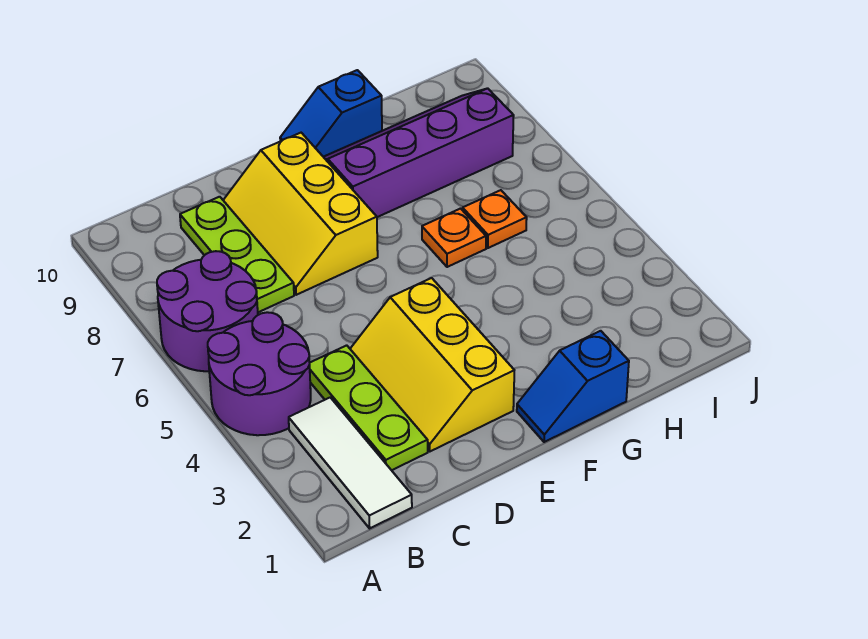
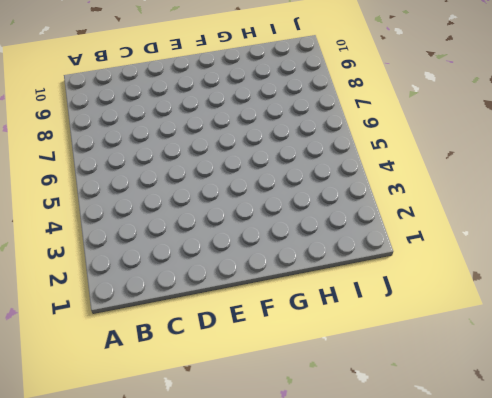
none -> purple round brick A4:B5 level 1
none -> purple round brick A6:B7 level 1
none -> white tile B1:B3 level 1

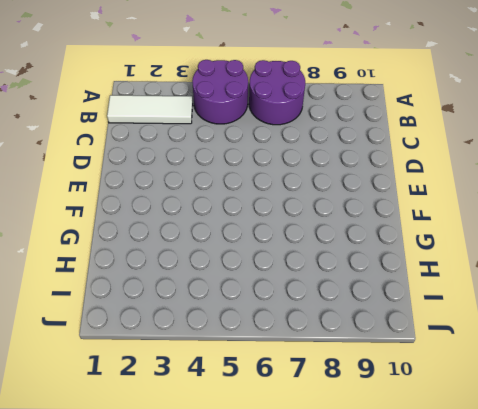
none -> lime plate C2:C4 level 1
none -> lime plate C7:C9 level 1
none -> yellow slope D2:E4 level 1 top E

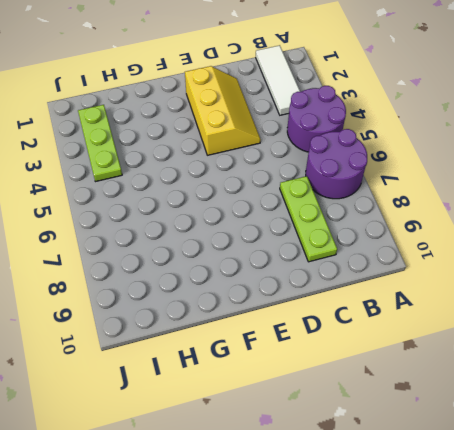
lime plate I2:I4 level 1 -> lime plate C2:C4 level 1
none -> yellow slope D7:E9 level 1 top E
none -> blue slope F1:G1 level 1 top G
none -> purple slope F8:I9 level 1 top 8

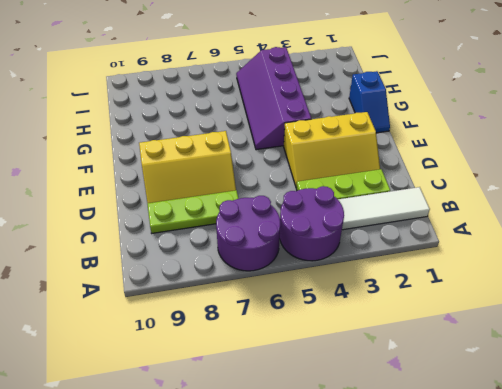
purple slope F4:I5 level 1 top 4 -> purple slope F8:I9 level 1 top 8
none -> blue slope F10:G10 level 1 top G
none -> orange plate G6 level 1
none -> orange plate H6 level 1

